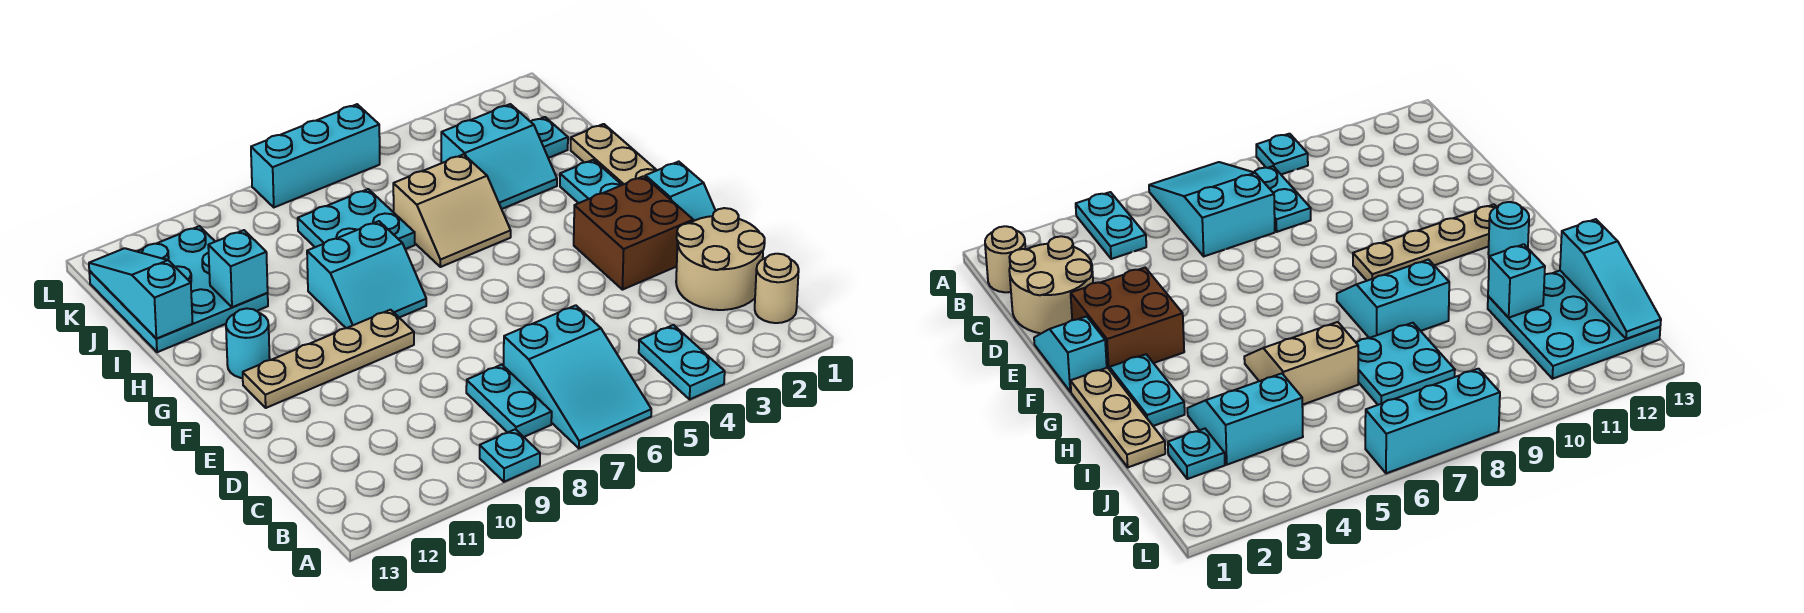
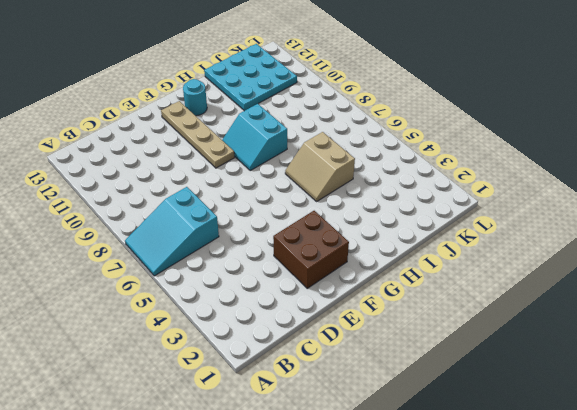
none -> cyan plate A4:B4 level 1
none -> cyan plate A9 level 1
none -> tan round brick B1 level 1

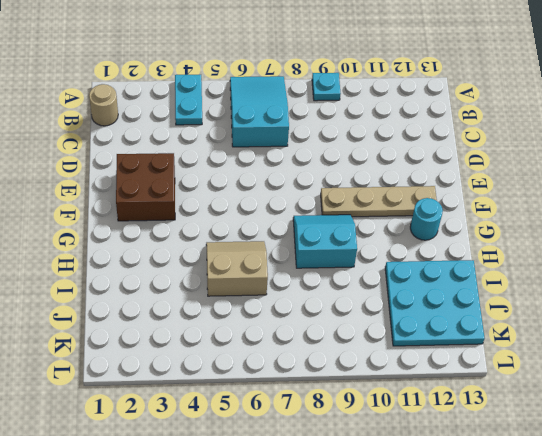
none -> cyan plate B8:C8 level 1
none -> tan round brick C1:D2 level 1
none -> cyan slope E1:F1 level 1 top F

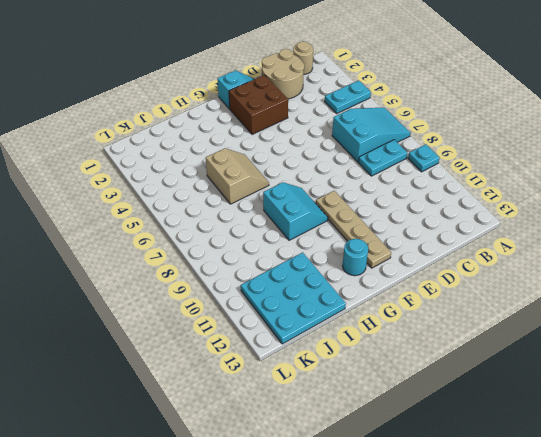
none -> tan plate G1:I1 level 1
none -> cyan plate G2:H2 level 1
none -> cyan slope I3:J4 level 1 top J

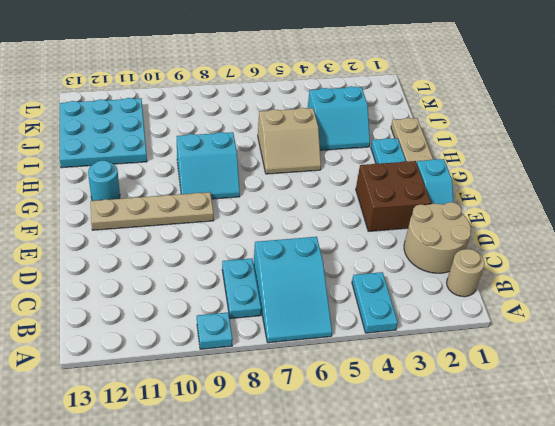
none -> cyan plate I7:J8 level 1
none -> cyan plate J2 level 1
none -> cyan brick L6:L8 level 1

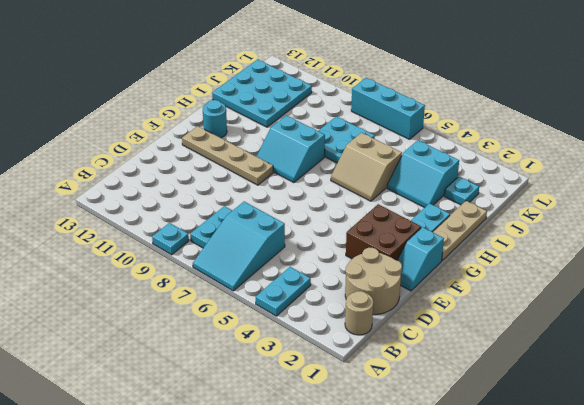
none -> cyan brick I11 level 2
none -> cyan slope I13:K13 level 2 top I

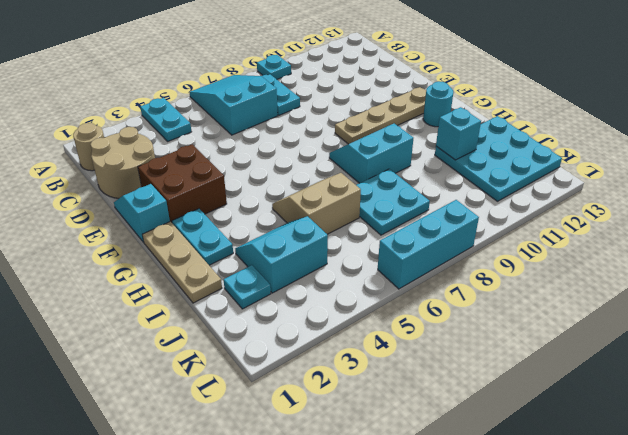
none -> cyan slope I13:K13 level 2 top I

